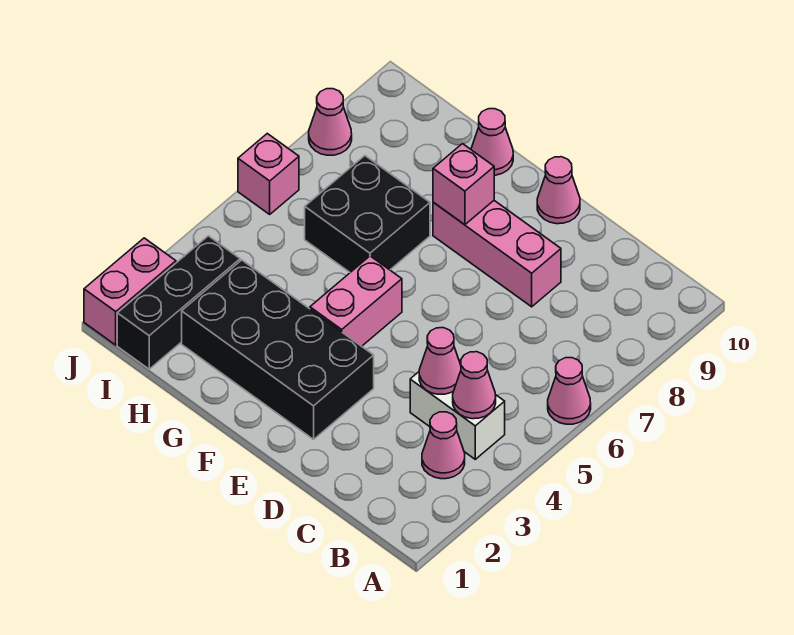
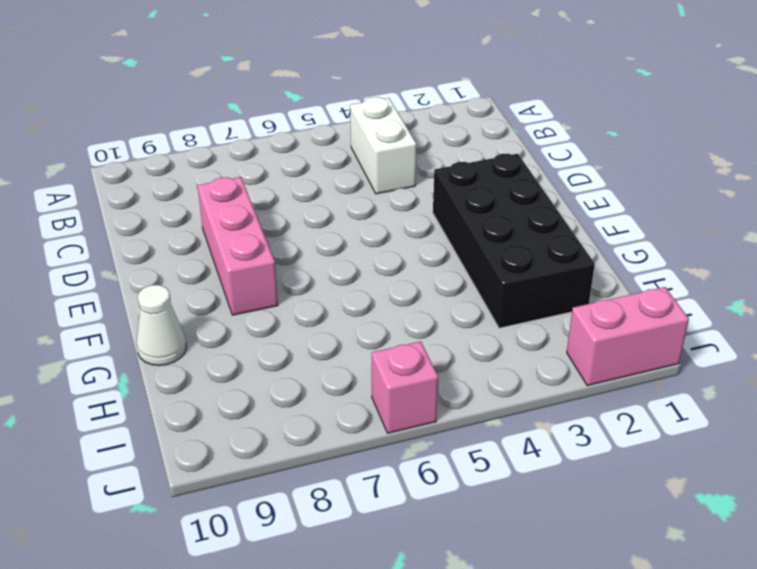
white cone G10 level 1 -> pink cone G10 level 1
none -> pink cone A6 level 1
none -> pink cone B3 level 1
none -> pink cone E10 level 1

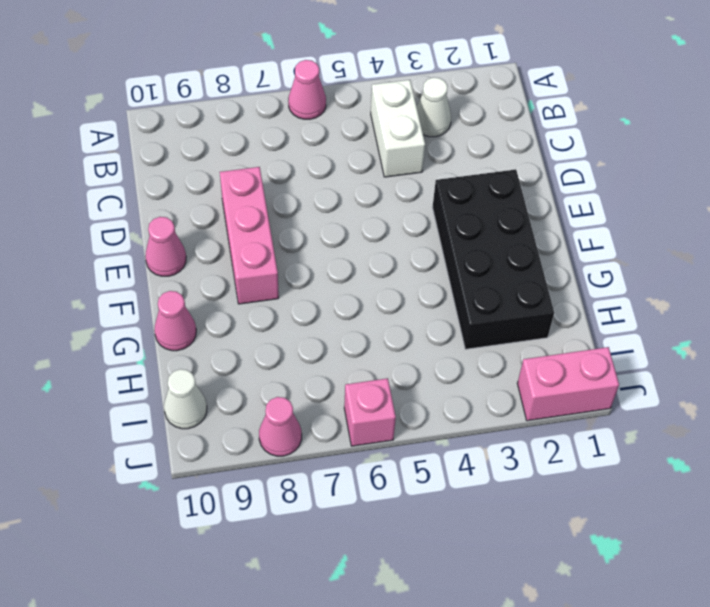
white cone B3 level 1 -> pink cone B3 level 1
white cone I10 level 1 -> none
none -> pink brick F4:F5 level 1
none -> black brick G6:H7 level 1
none -> black brick I1:I3 level 1

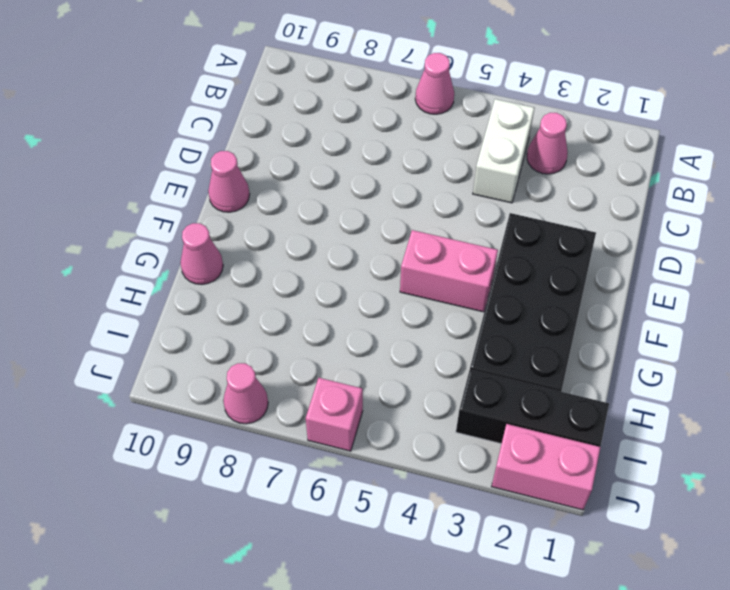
none -> pink brick D8:F8 level 1
none -> black brick G6:H7 level 1
none -> pink cone B4 level 2

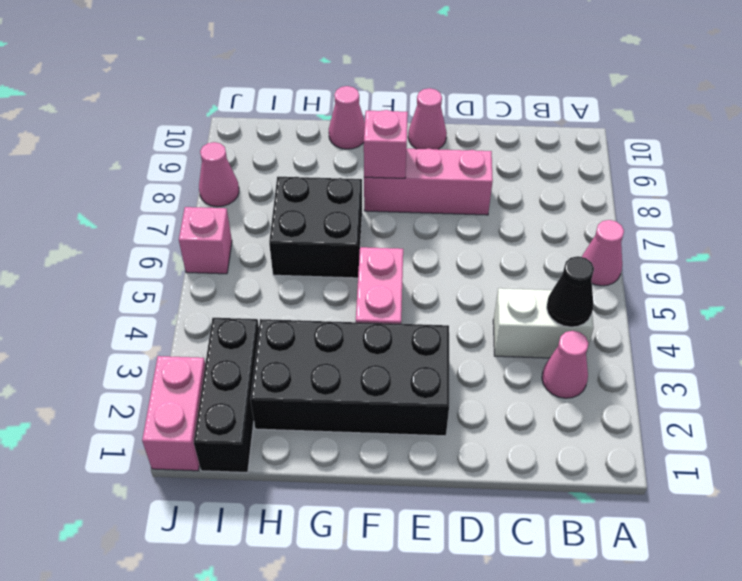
black cone B4 level 2 -> pink cone B4 level 2
none -> pink cone C4 level 2

